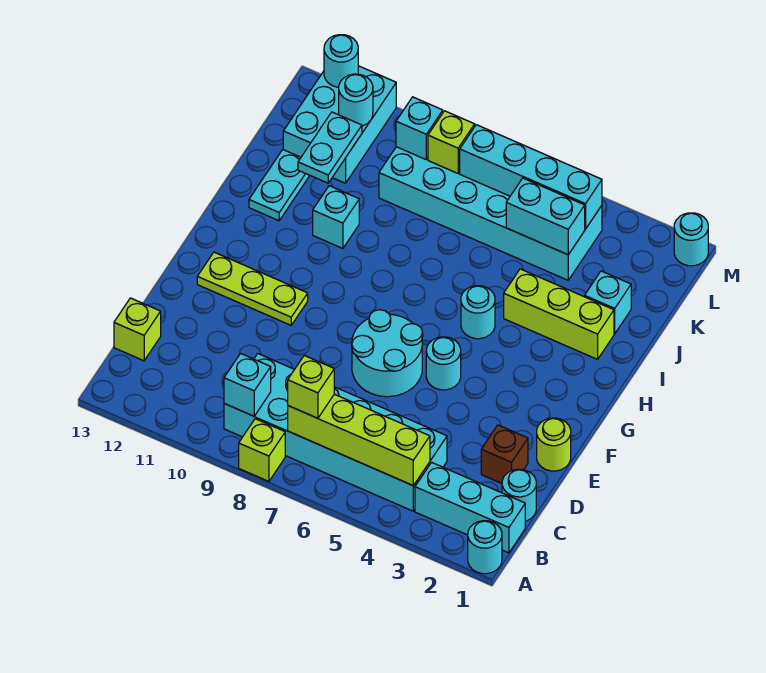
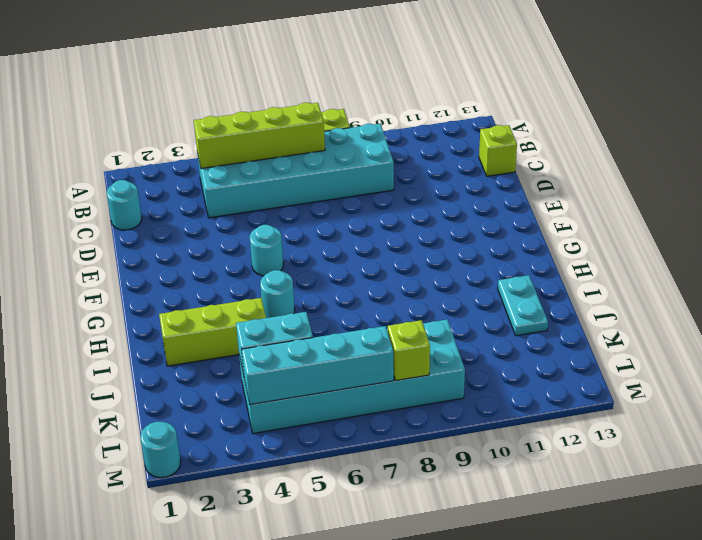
none -> cyan round brick A1 level 1
none -> cyan brick B1:B3 level 1
none -> brown brick D2 level 1

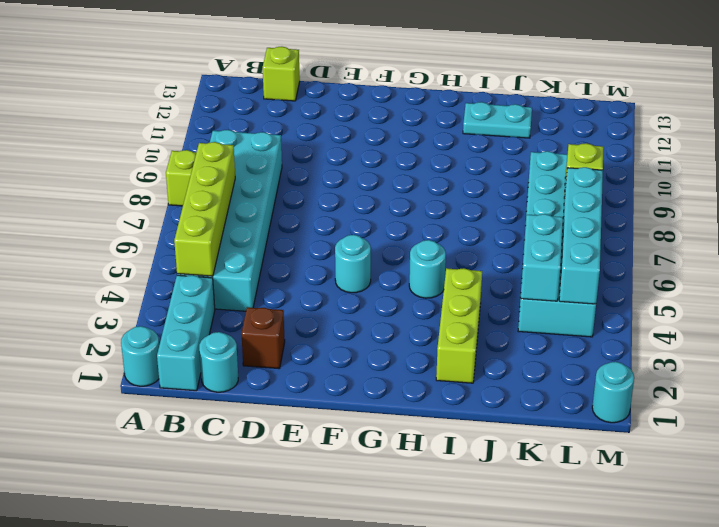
none -> lime round brick E1 level 1
none -> cyan round brick E6:F7 level 1
none -> lime plate F10:F12 level 1

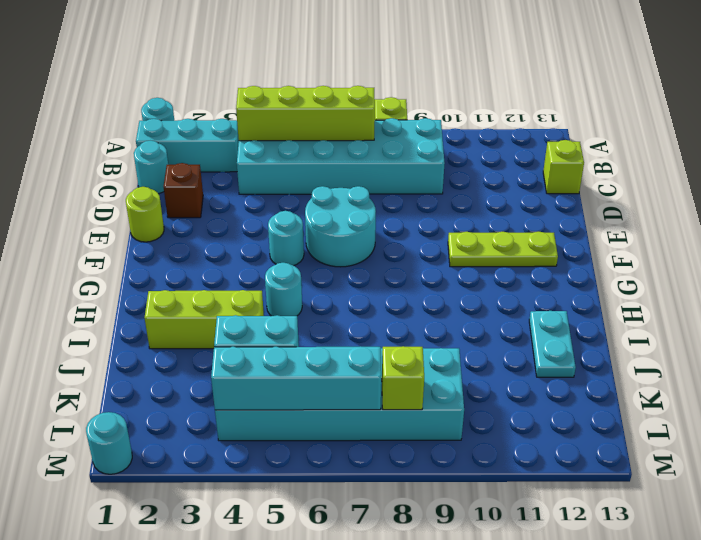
none -> cyan brick I10 level 1
none -> cyan brick J2 level 1
none -> cyan brick K11:M12 level 1

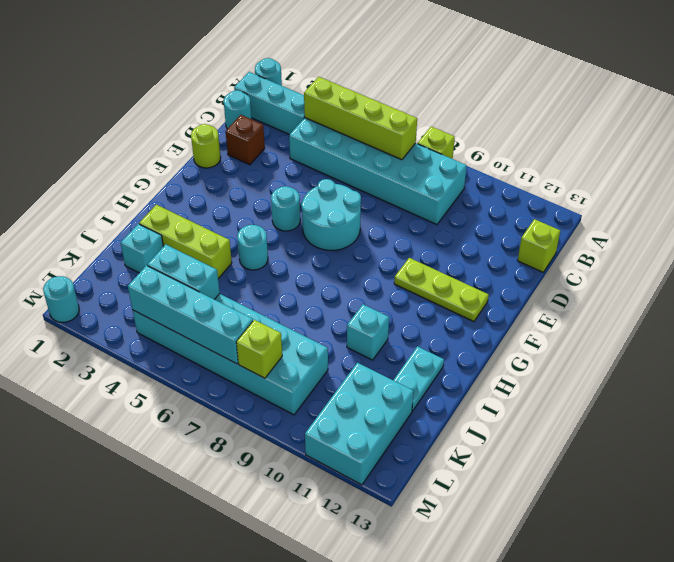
none -> cyan brick B9 level 2
none -> cyan plate J11:K11 level 2
none -> cyan brick L9 level 2

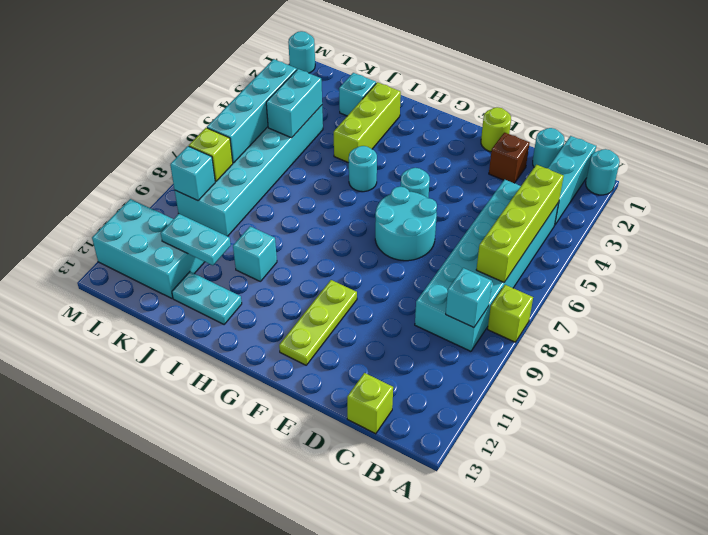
none -> cyan round brick L11 level 2
none -> cyan round brick M12 level 2
none -> lime brick B7 level 3

